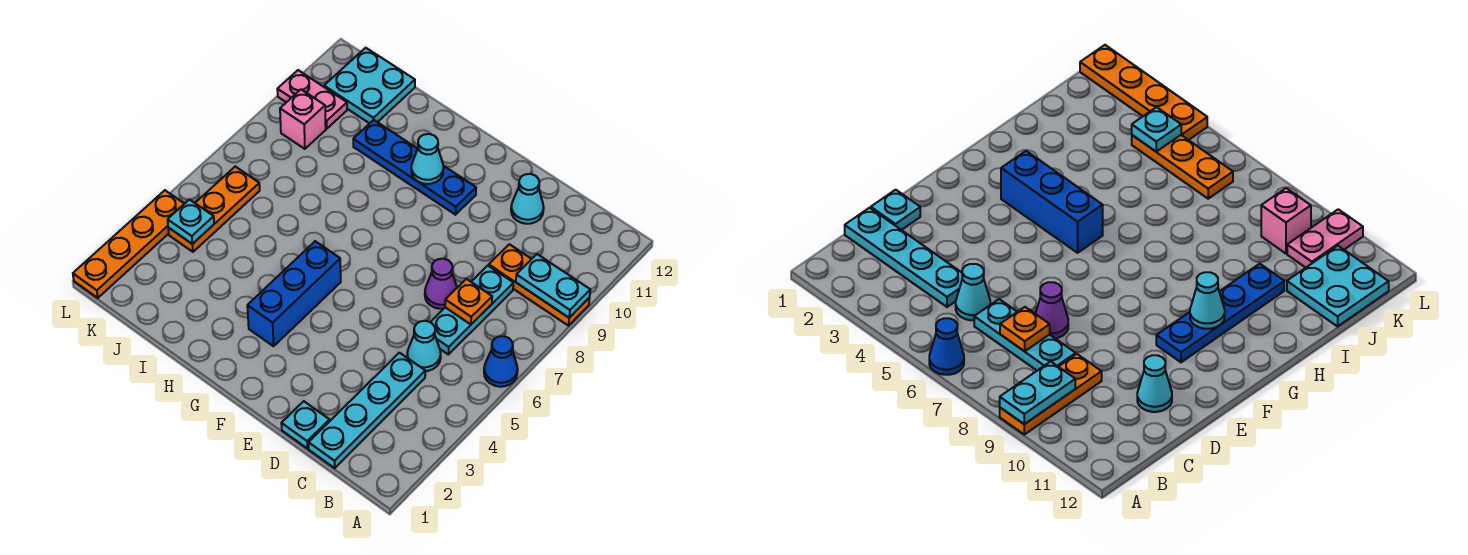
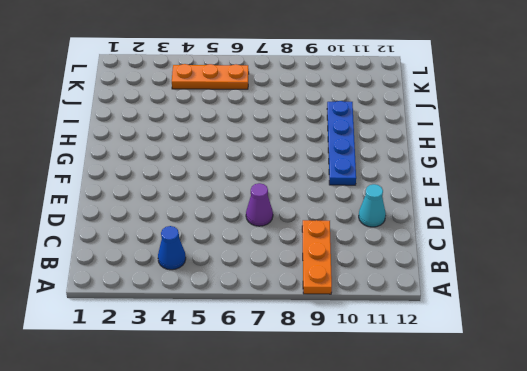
blue cone B4 level 1 -> blue cone A6 level 1
none -> cyan plate C1:C4 level 1
none -> cyan cone C5 level 1
none -> cyan plate C6:C8 level 1

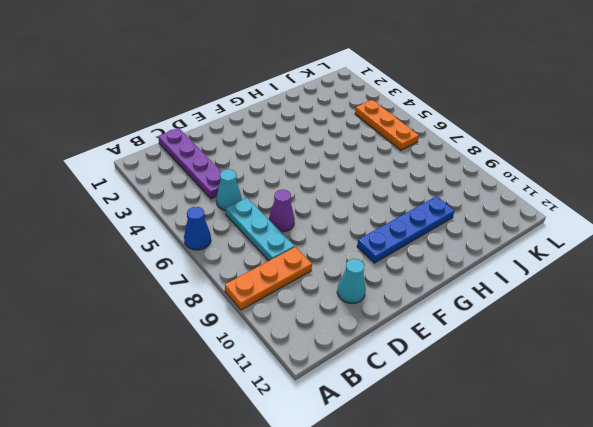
purple plate C1:C4 level 1 -> cyan plate C1:C4 level 1
none -> cyan plate D1 level 1
none -> blue brick G3:G5 level 1
none -> cyan plate J11:K12 level 1

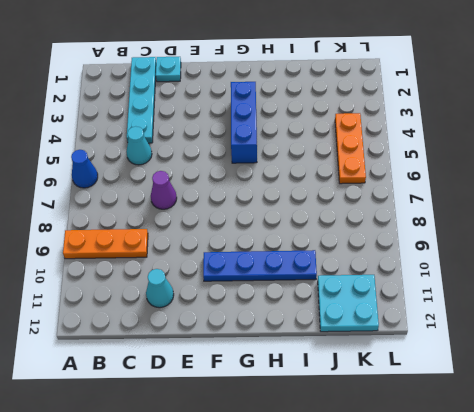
none -> cyan plate C6:C8 level 1
none -> pink brick K9 level 1
none -> pink plate K10:L10 level 1

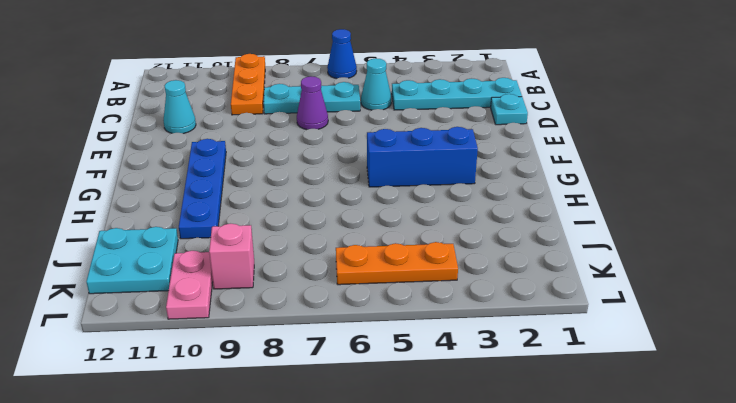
none -> orange plate L1:L4 level 1
none -> cyan plate A9:B9 level 2
none -> orange plate C7 level 2

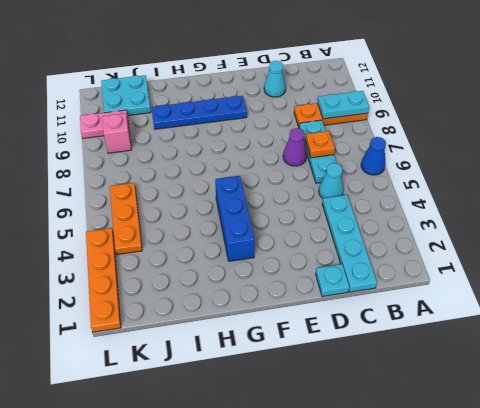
none -> cyan cone G10 level 2
none -> cyan plate K4 level 2

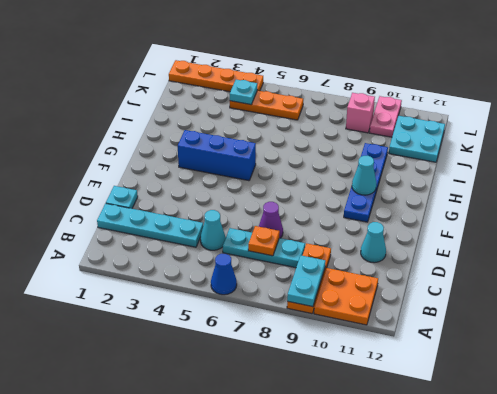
orange plate A10:B11 level 1 -> none

